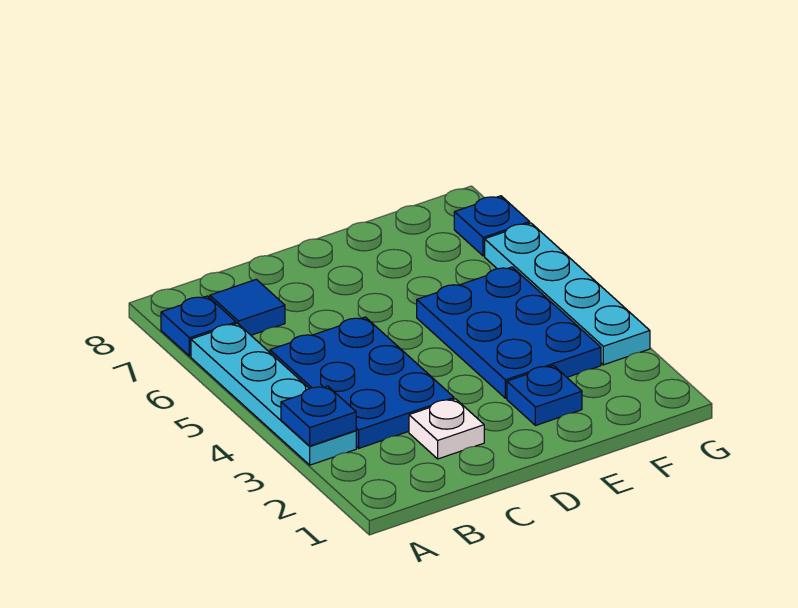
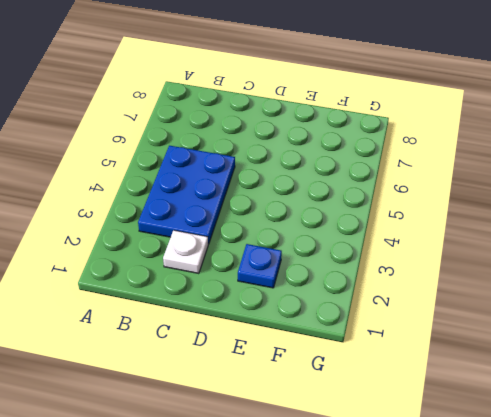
none -> cyan plate A3:A6 level 1
none -> blue plate A7 level 1

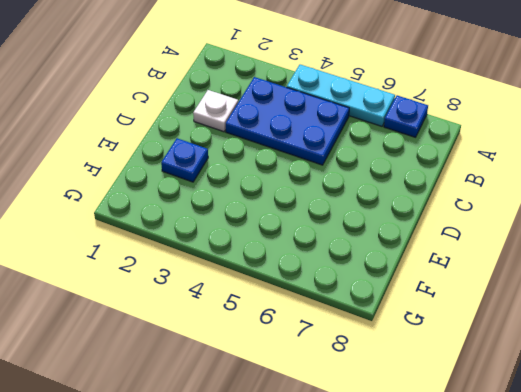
cyan plate A4:A6 level 1 -> cyan plate A3:A6 level 1
none -> blue tile B7 level 1
none -> blue plate E3:F5 level 1

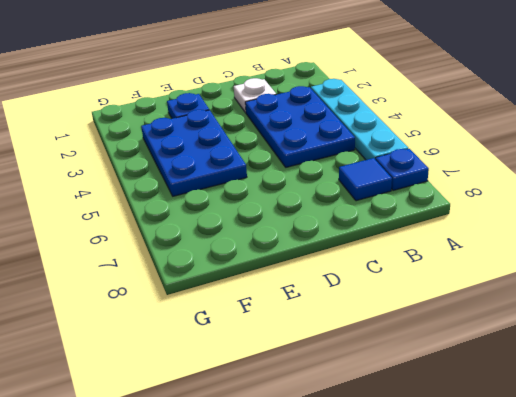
none -> cyan plate G3:G6 level 1
none -> blue plate G7 level 1

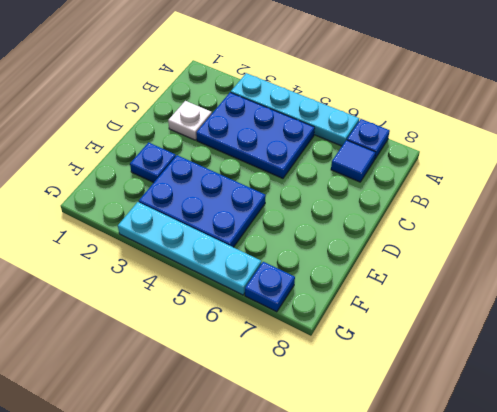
none -> blue plate A3 level 2

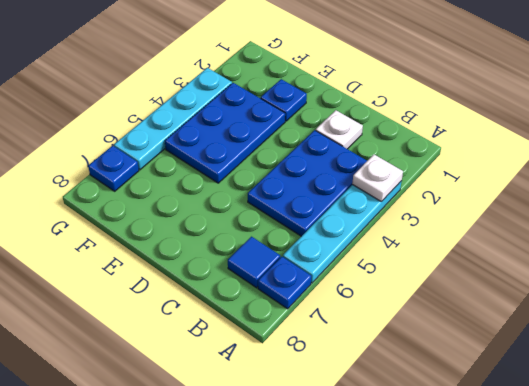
white plate A3 level 2 -> blue plate A3 level 2

